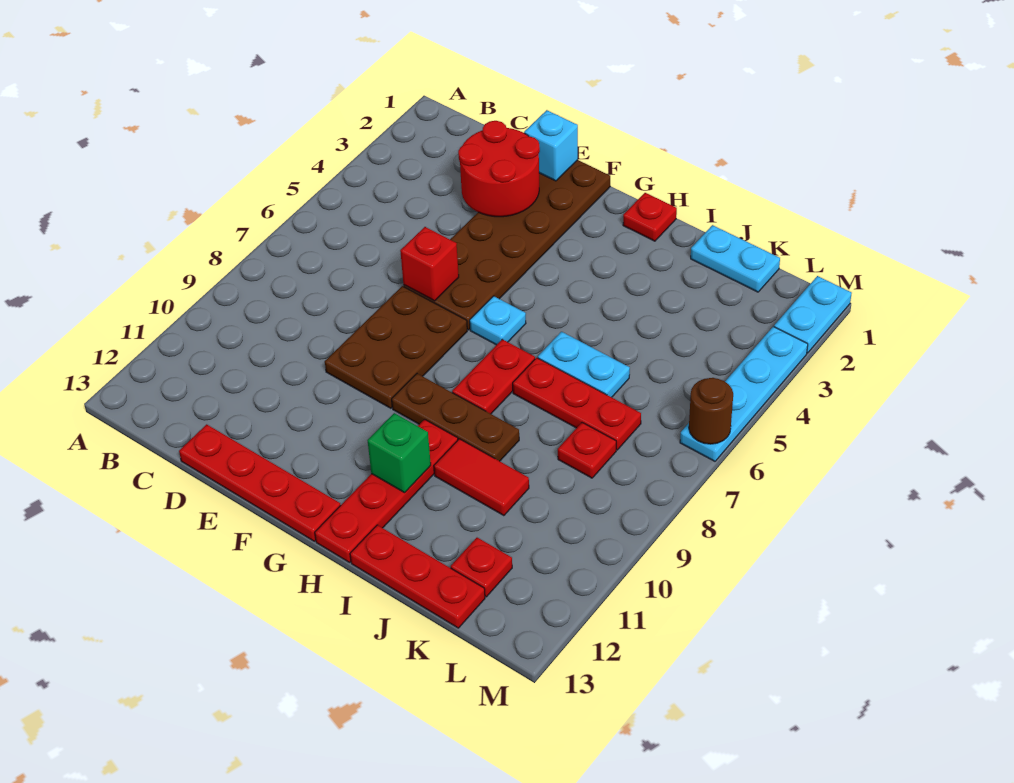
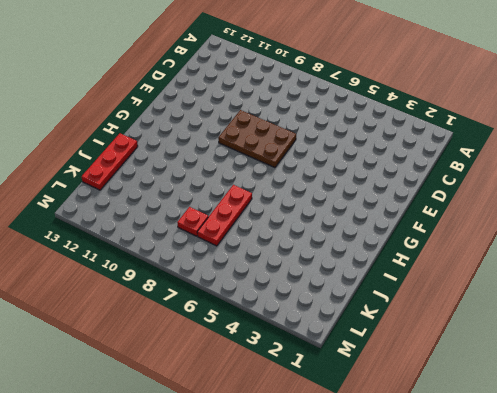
none -> red plate D13:G13 level 1
none -> brown plate E1:F6 level 1
none -> cyan plate G6 level 1

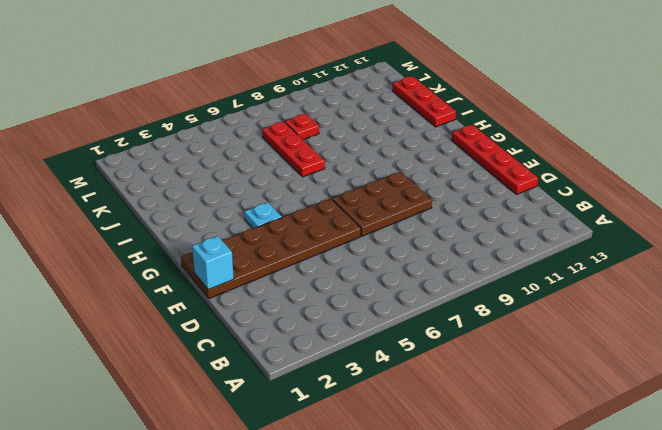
cyan plate G4 level 1 -> cyan plate G6 level 1
none -> brown plate G9:I9 level 1
none -> red plate H1 level 1
none -> red plate H7:H8 level 1

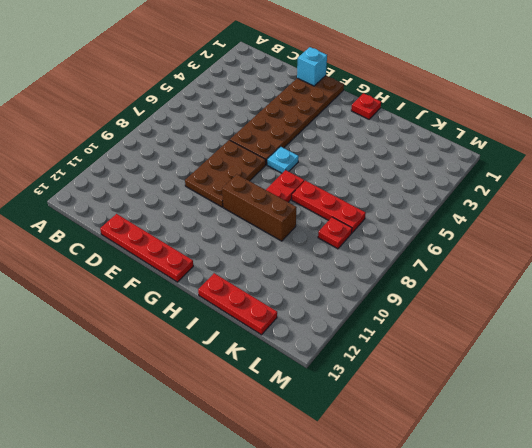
brown brick G9:I9 level 1 -> brown plate G9:I9 level 1
none -> red plate H10:H13 level 1
none -> cyan plate I6:J6 level 1
none -> red tile I10:J10 level 1

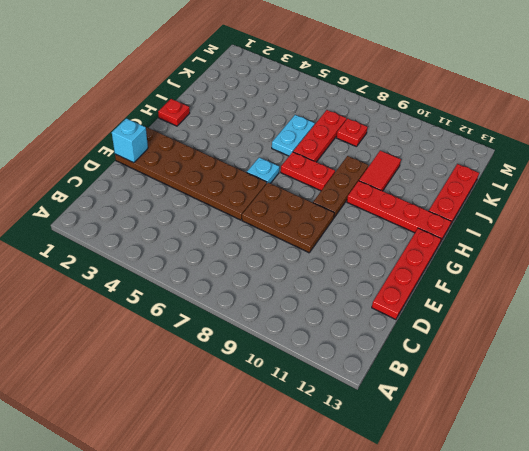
none -> cyan plate J1:K1 level 1
none -> red plate K12 level 1
none -> cyan plate M1:M2 level 1

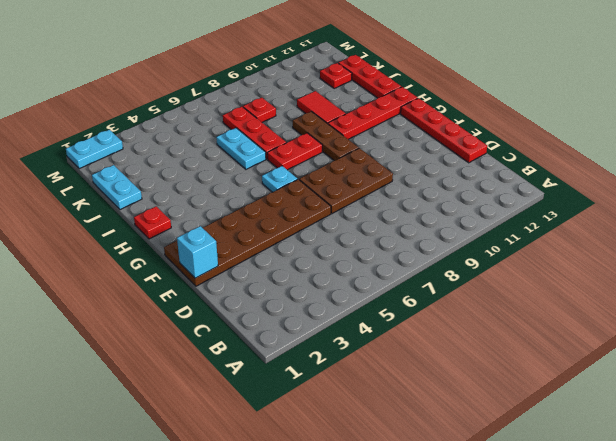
none -> cyan plate M3:M6 level 1
none -> red round brick D2:E3 level 2
none -> red brick E6 level 2

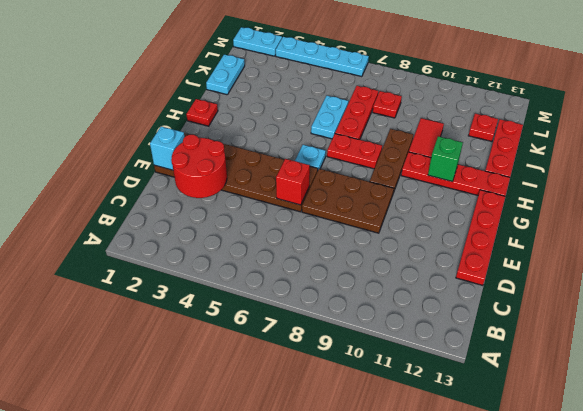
none -> brown round brick M6 level 2

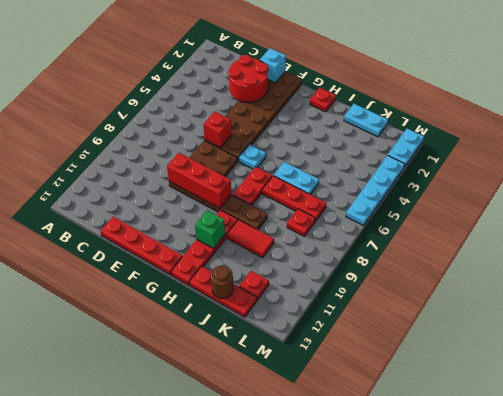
red brick E9:G9 level 2 -> none
brown round brick J13 level 2 -> brown round brick M6 level 2

